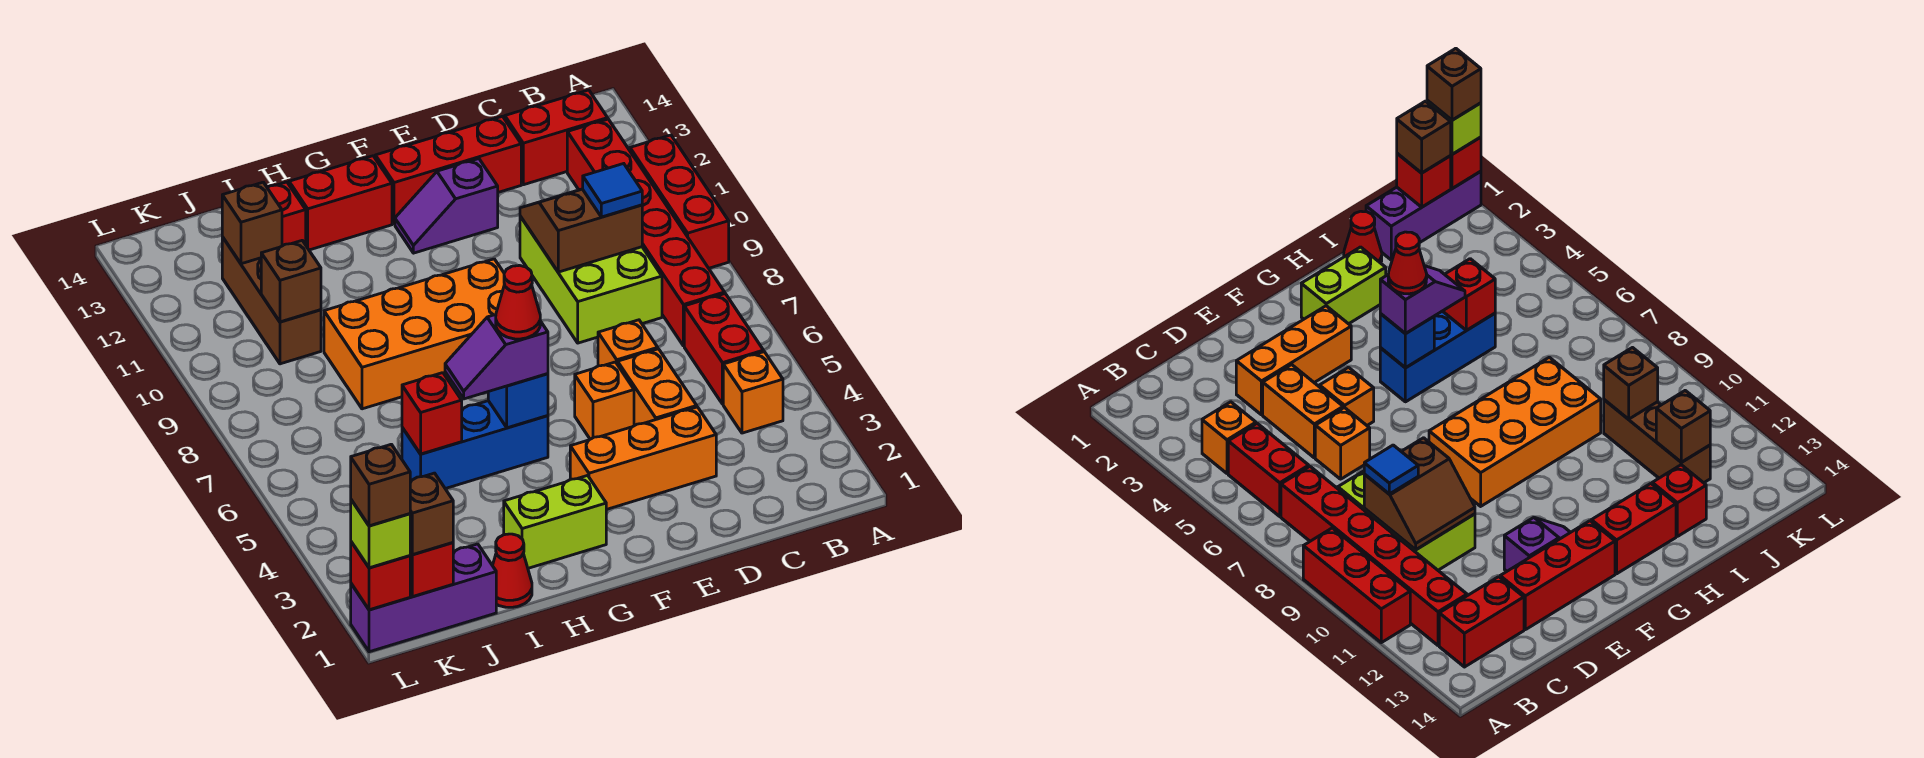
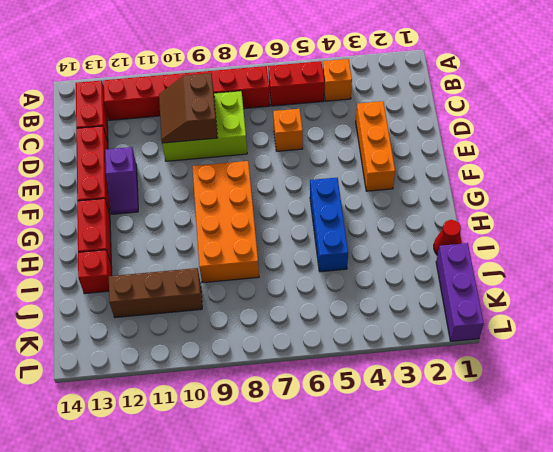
none -> red brick A9:A11 level 1
none -> orange brick D4:D5 level 1
none -> orange brick E5 level 1
none -> lime brick G2:H2 level 1

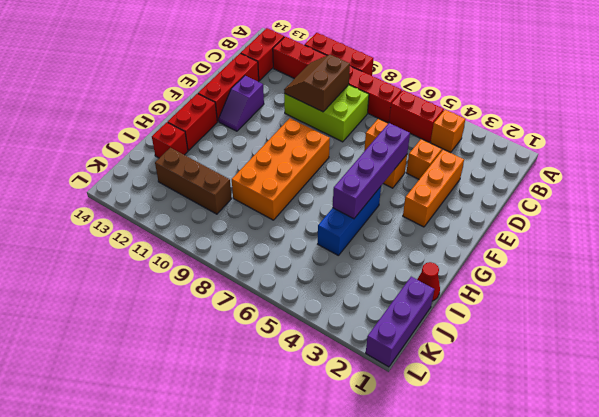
orange brick D4 level 1 -> orange brick D4:D5 level 1
purple brick E5:H5 level 2 -> blue brick G5 level 2
none -> lime brick G2:H2 level 1
none -> red brick I5 level 2
none -> brown brick J10 level 2
none -> brown brick J12 level 2

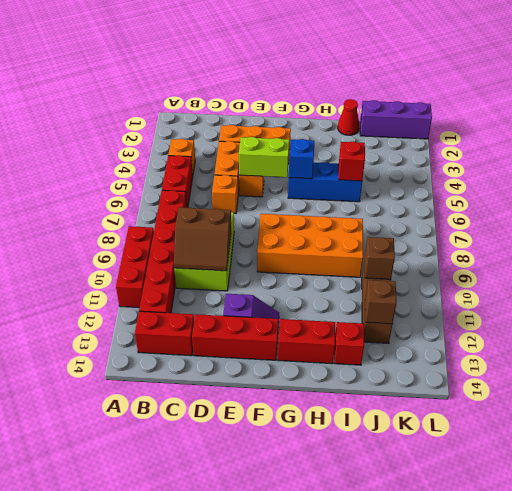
lime brick E5:F5 level 2 -> lime brick G2:H2 level 1
none -> red brick K1 level 2
none -> red brick L1 level 2
none -> blue tile C9 level 3
none -> purple slope G5:H5 level 3 top G

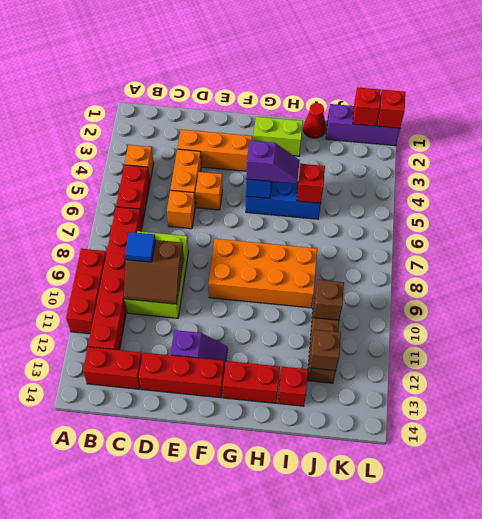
none -> brown brick K1 level 3
none -> lime brick L1 level 3
none -> red cone G5 level 4
none -> brown brick L1 level 4

